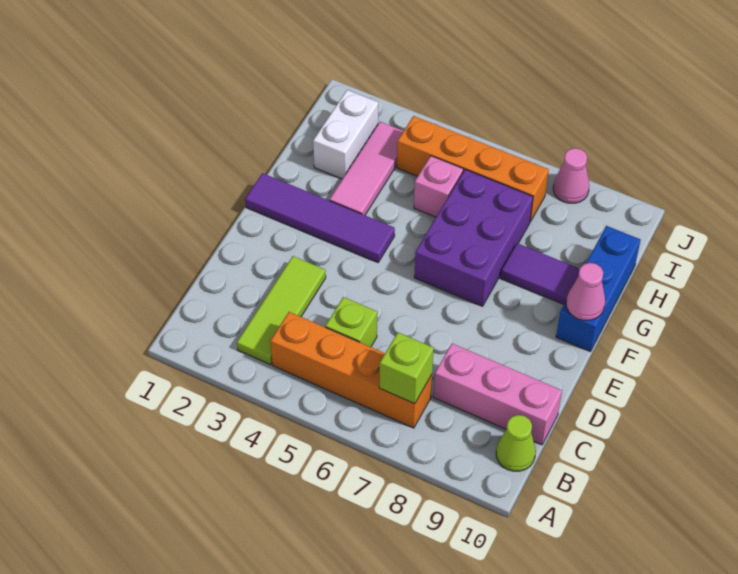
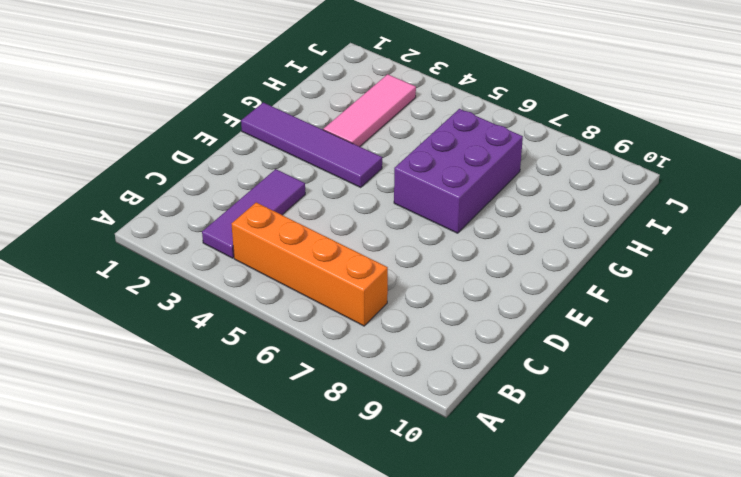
purple tile B3:D3 level 1 -> lime tile B3:D3 level 1
none -> lime cone B10 level 1
none -> lime brick C5 level 1
none -> pink brick C8:C10 level 1

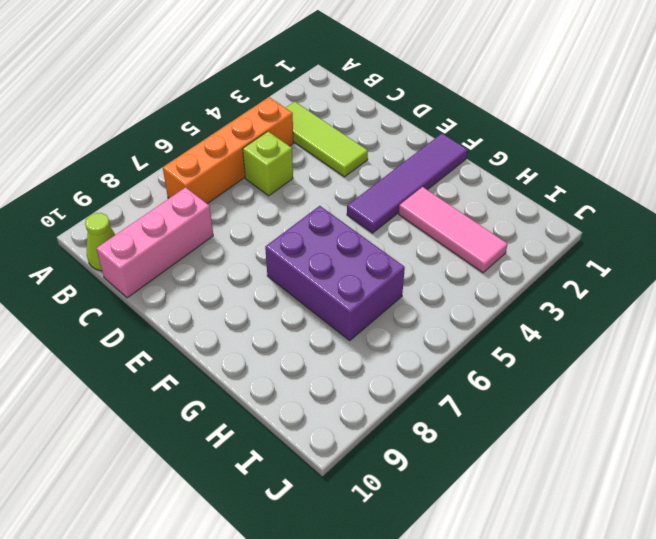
none -> blue brick F10:H10 level 1
none -> purple tile G8:G9 level 1
none -> white brick H2:I2 level 1

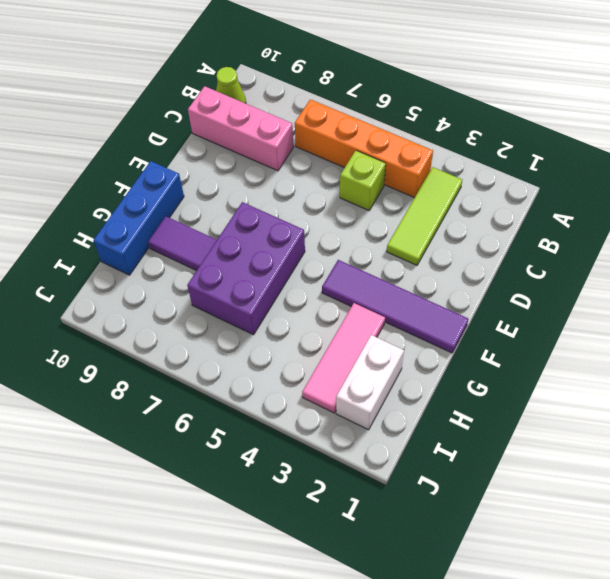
none -> pink brick H5 level 1
none -> orange brick I4:I7 level 1
none -> pink cone J8 level 1

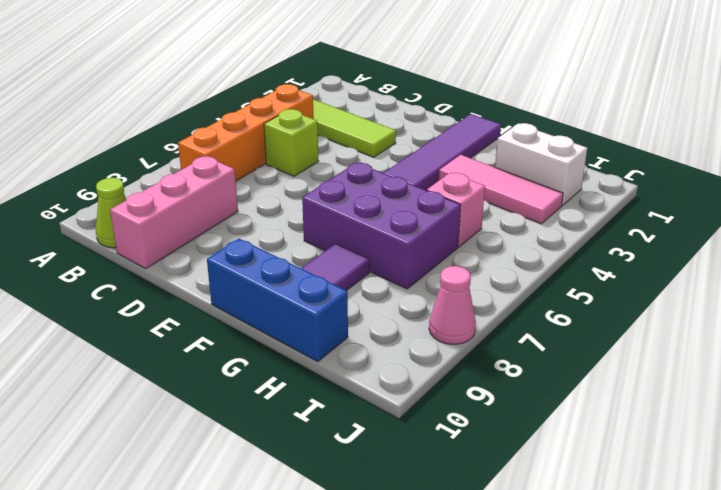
none -> orange brick I4:I7 level 1
none -> lime brick B7 level 2
none -> pink cone F10 level 2

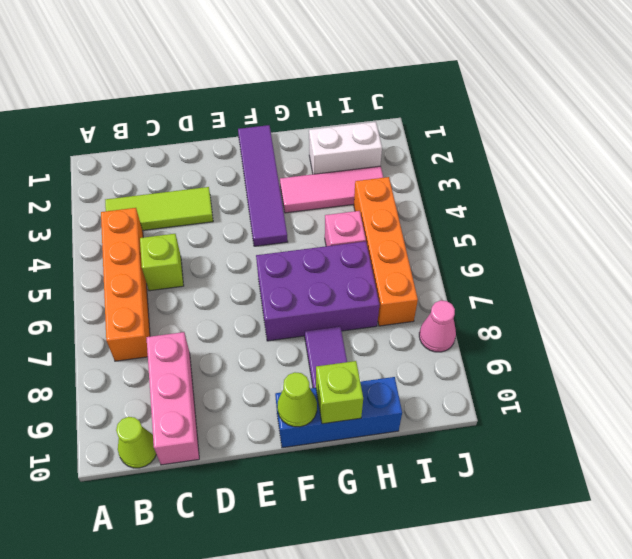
lime cone F10 level 2 -> pink cone F10 level 2
lime brick G10 level 2 -> lime brick B7 level 2

